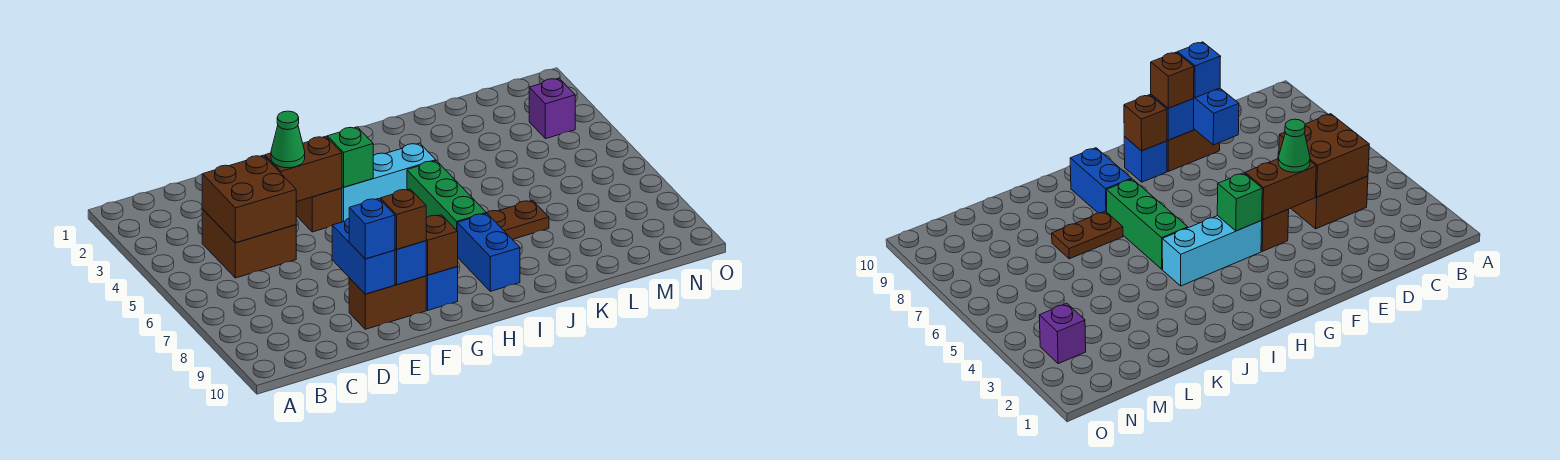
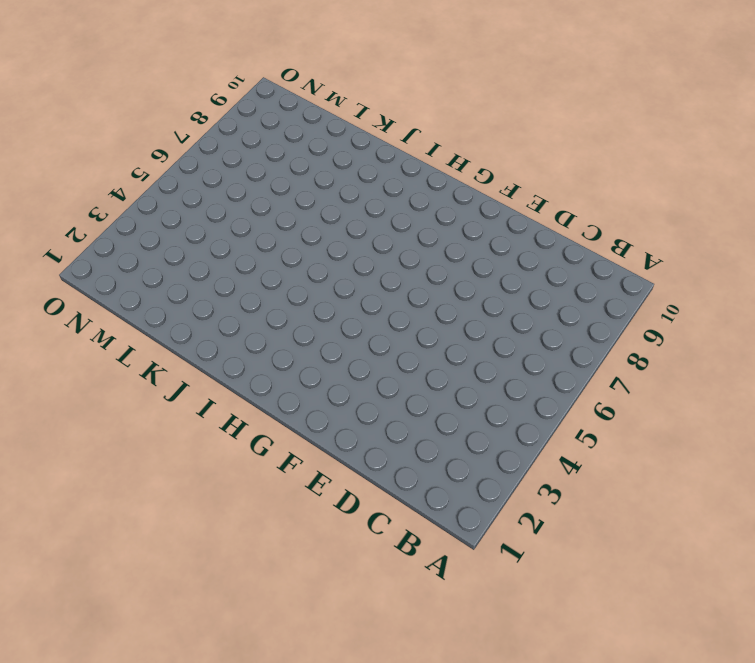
none -> brown brick C4:D5 level 1
none -> brown brick E9:F9 level 1
none -> brown brick F4 level 1

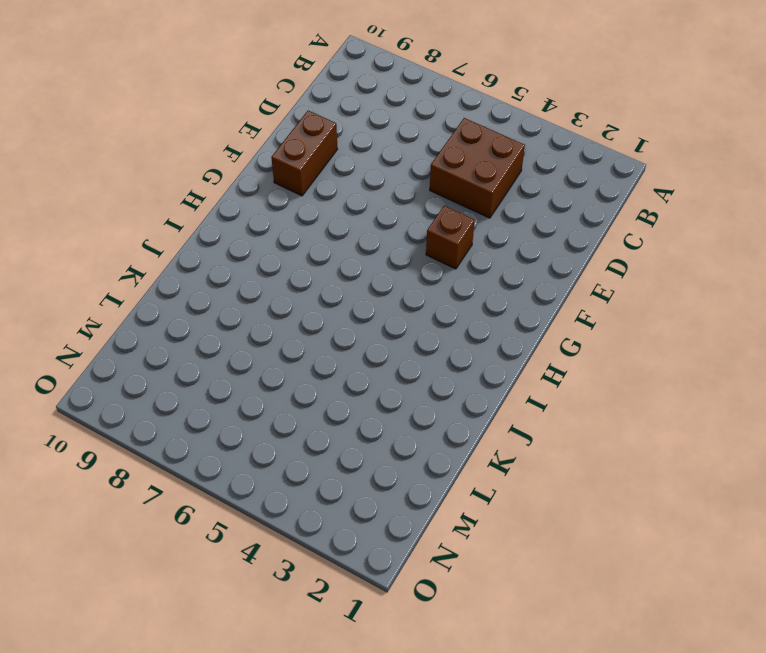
none -> cyan brick G4:I4 level 1
none -> blue brick G9 level 1
none -> green brick I5:I7 level 1

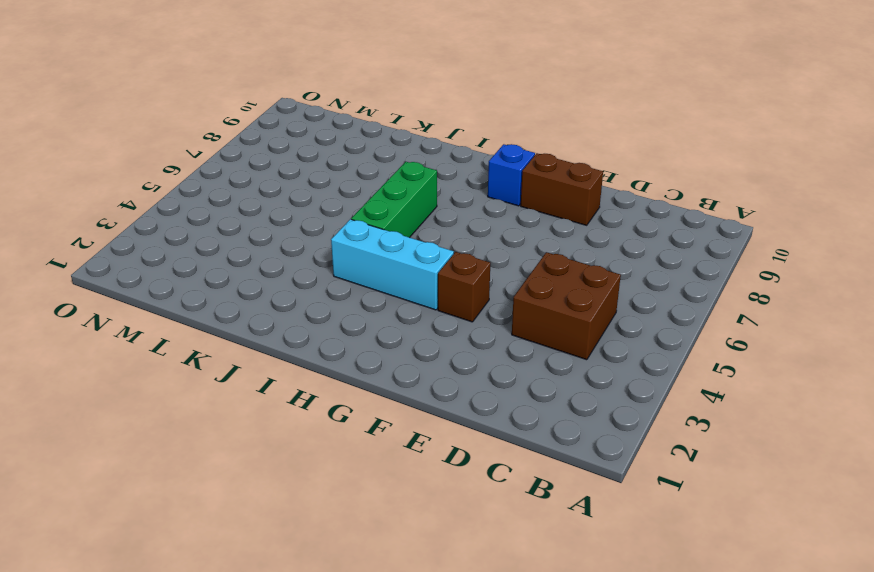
none -> blue brick I8:I9 level 1
none -> brown plate J7:K7 level 1
none -> purple brick N3 level 1

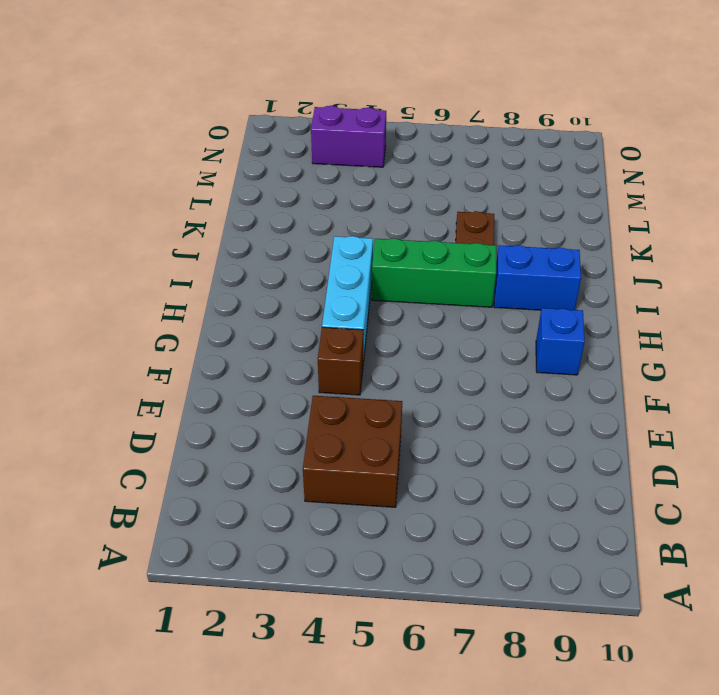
purple brick N3:N4 level 1 -> purple brick N3 level 1
none -> brown brick E9:F9 level 1
none -> brown brick C4:D5 level 2
none -> brown brick E4:F4 level 2

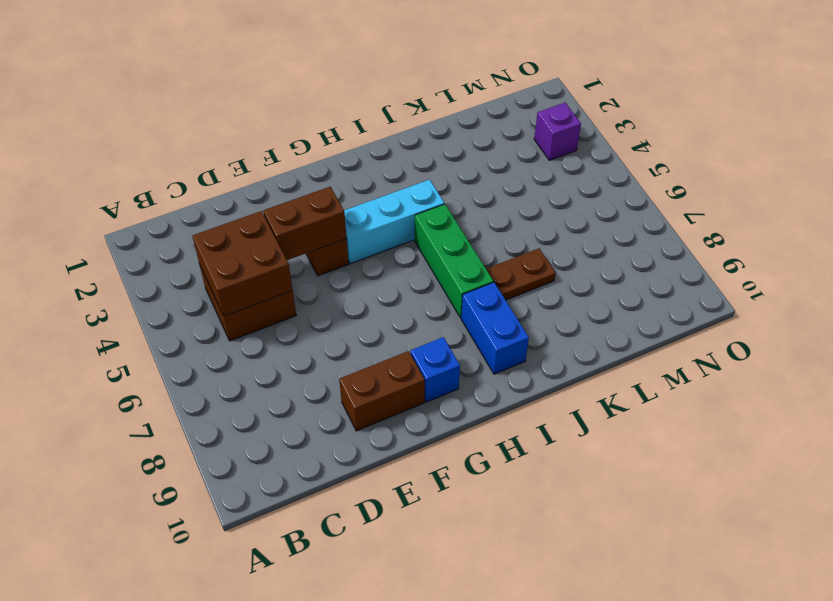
none -> blue brick E8:E9 level 2
none -> blue brick F9 level 2
none -> green brick G4 level 2

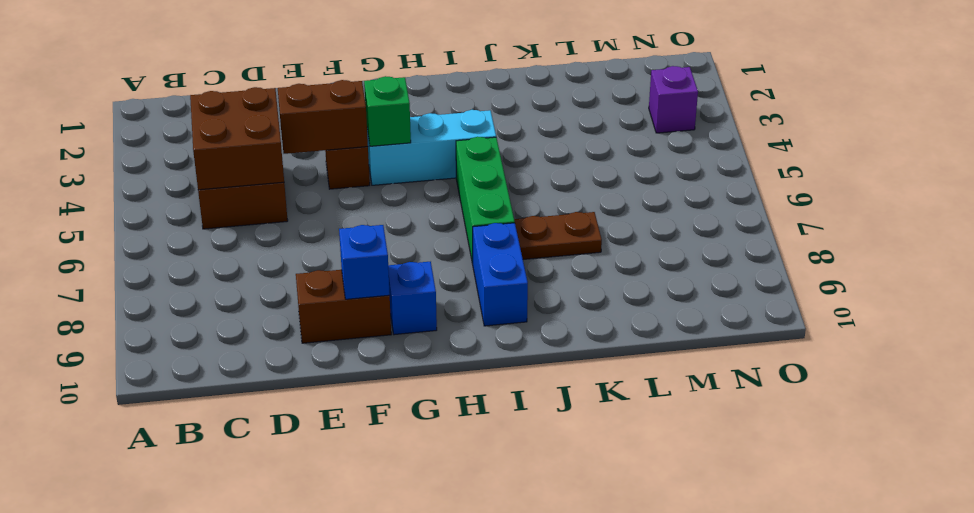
none -> blue brick E8:E9 level 2
none -> brown brick G9 level 2
none -> green cone E4 level 3

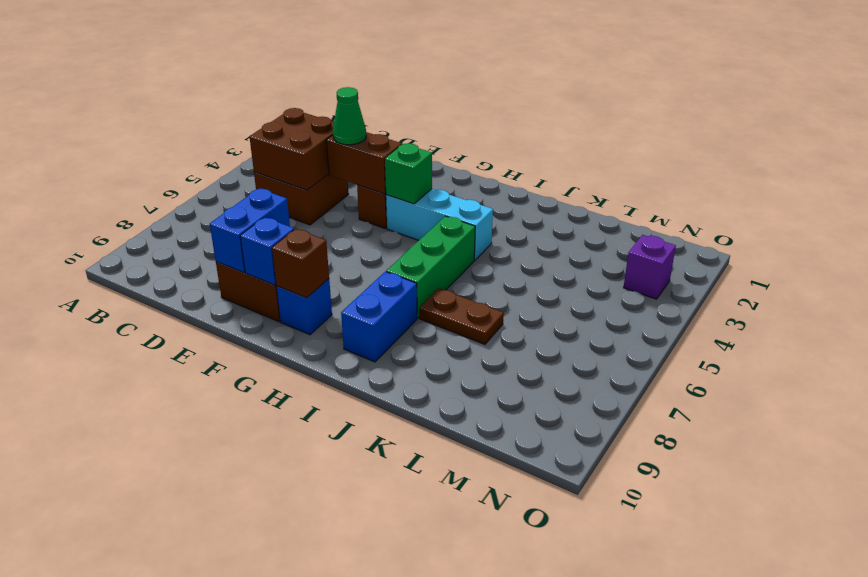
none -> blue brick E9 level 3
none -> brown brick F9 level 3

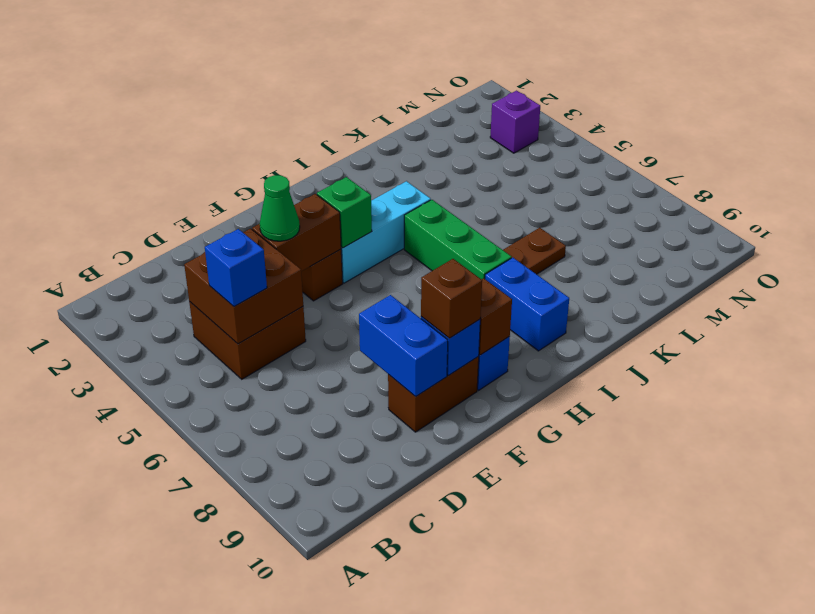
blue brick C5 level 3 -> blue brick E9 level 3

